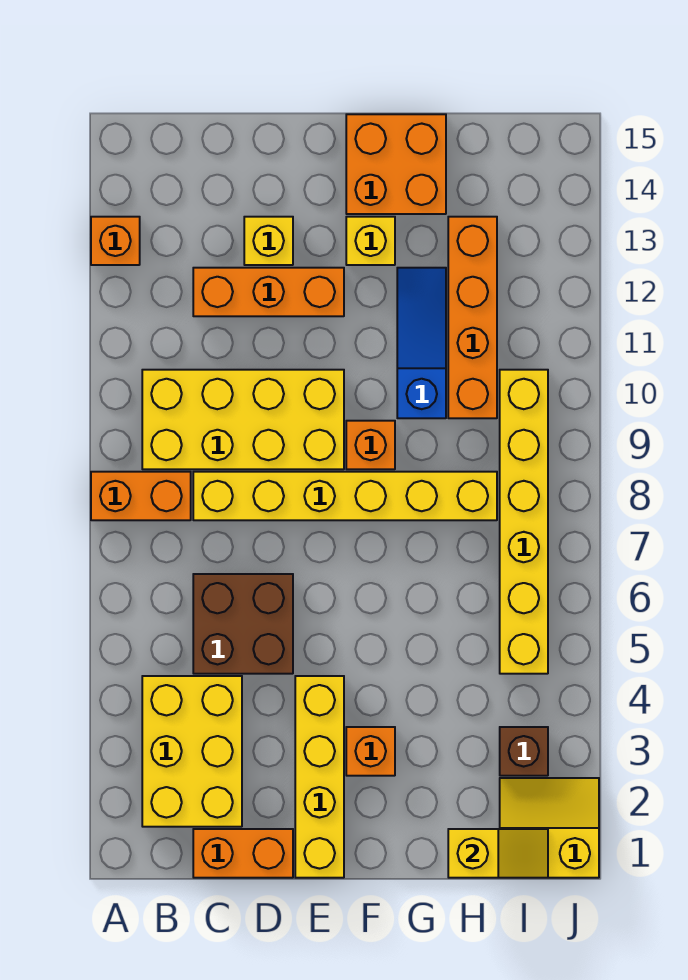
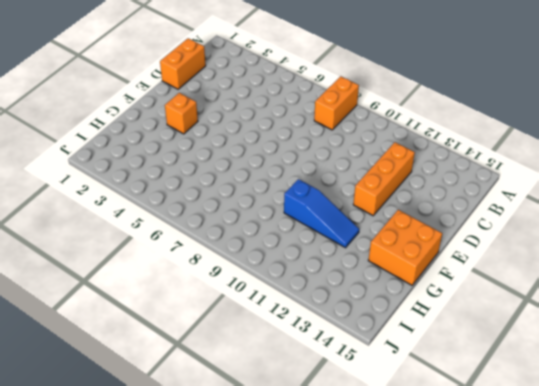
none -> orange brick A13 level 1
none -> yellow brick B2:C4 level 1
none -> yellow brick B9:E10 level 1

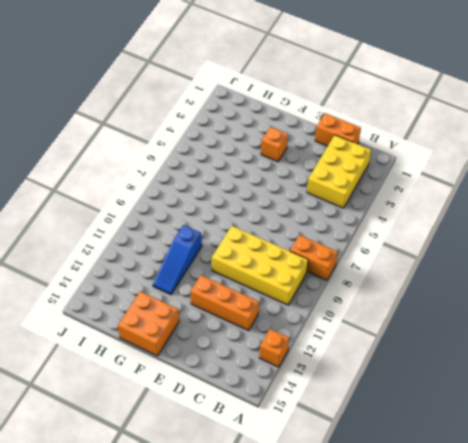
none -> brown brick C5:D6 level 1
none -> yellow brick C8:H8 level 1
none -> yellow brick D13 level 1

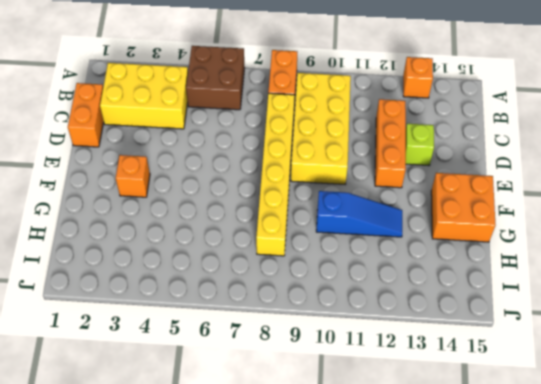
brown brick A5:B6 level 1 -> brown brick C5:D6 level 1
lime brick D13 level 1 -> yellow brick D13 level 1
none -> yellow brick E1:E4 level 1
none -> orange brick F9 level 1
none -> yellow brick F13 level 1

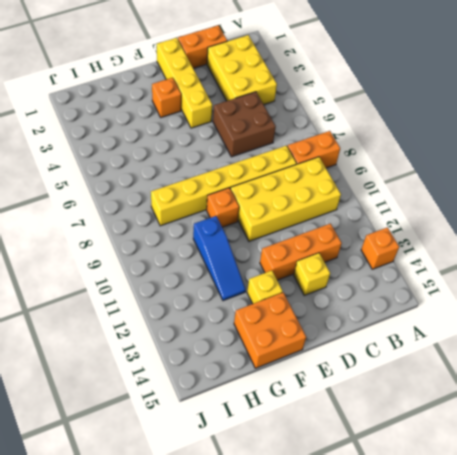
none -> orange brick H10:H13 level 1
none -> yellow slope I1:J2 level 1 top 1
none -> brown brick I3 level 1

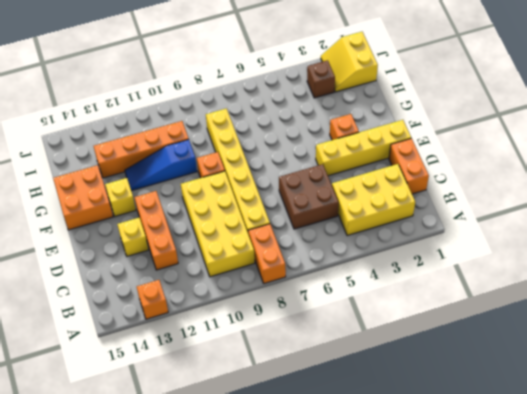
none -> yellow brick I5:I10 level 1
none -> yellow slope H1:I1 level 2 top H

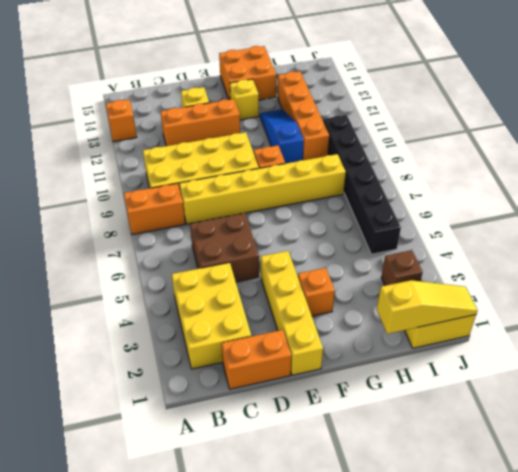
yellow slope H1:J1 level 2 top H -> yellow slope H1:I1 level 2 top H
black brick I5:I10 level 1 -> yellow brick I5:I10 level 1

